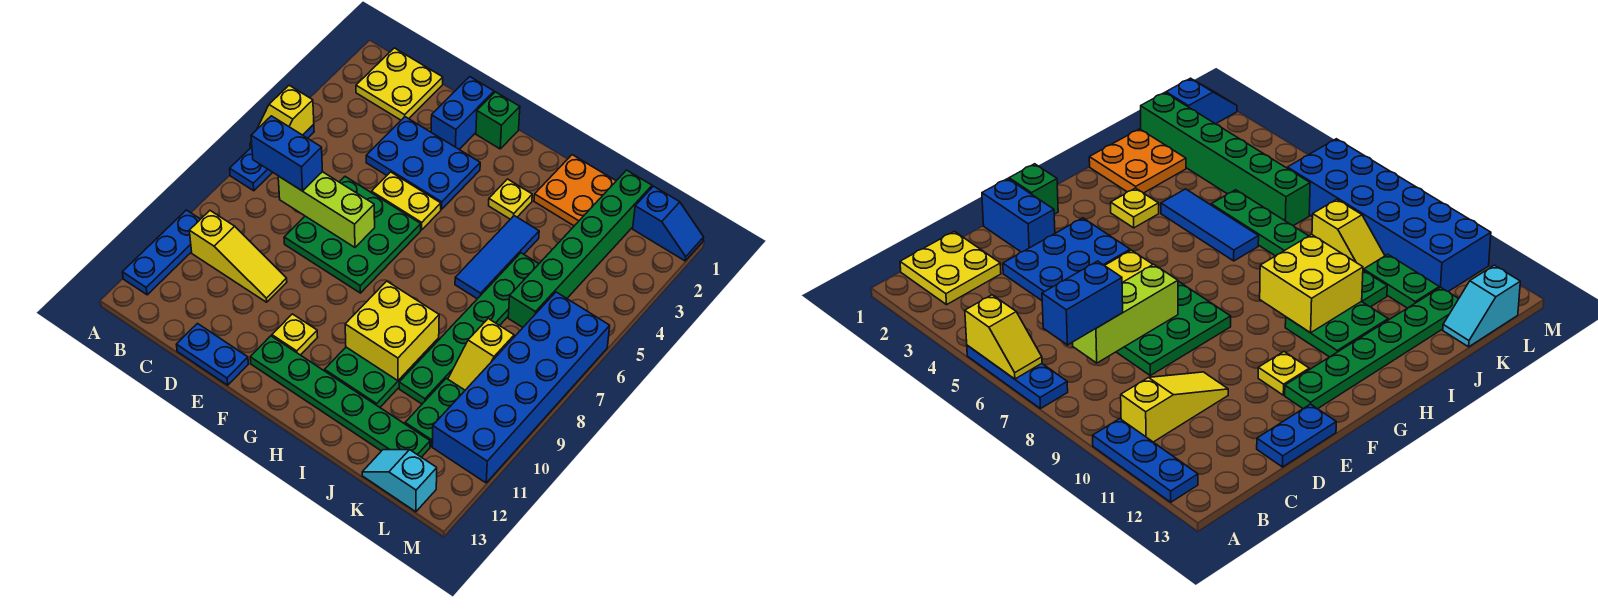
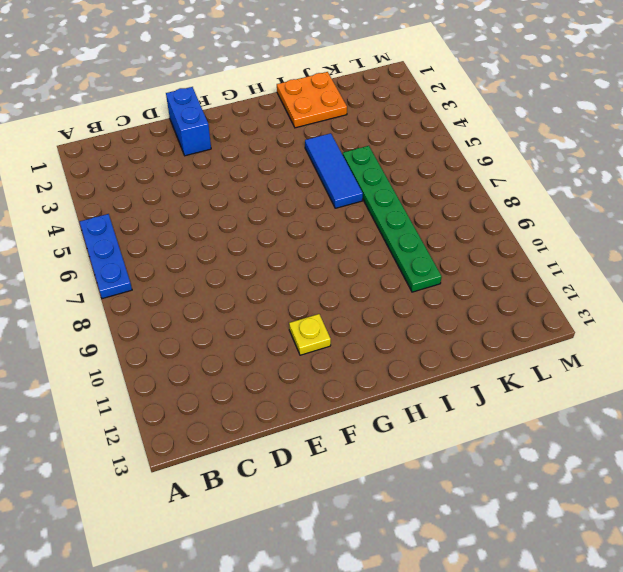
none -> blue plate A10:A12 level 1
none -> yellow plate B1:C2 level 1
none -> yellow slope B10:D10 level 1 top B

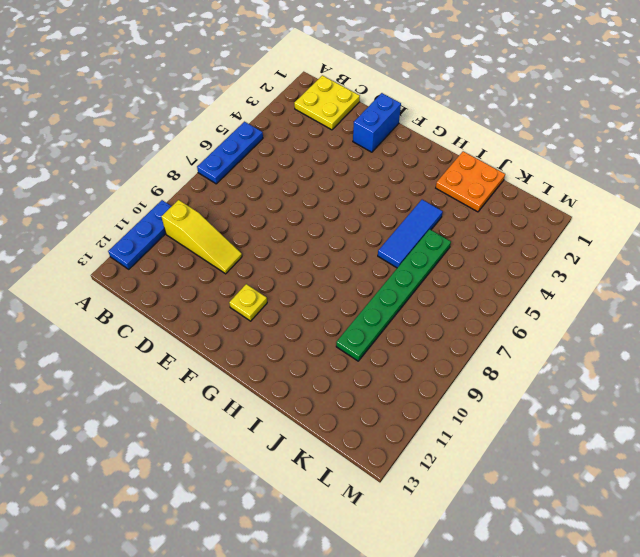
none -> blue plate D3:F4 level 1
none -> green plate D6:F8 level 1
none -> blue plate D13:E13 level 1

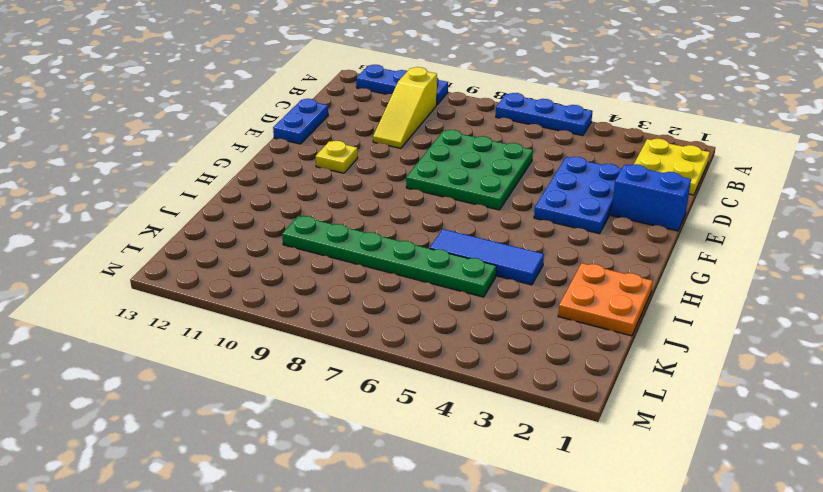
none -> yellow plate E5:F5 level 1
none -> green brick F1 level 1
none -> green plate F12:K12 level 1

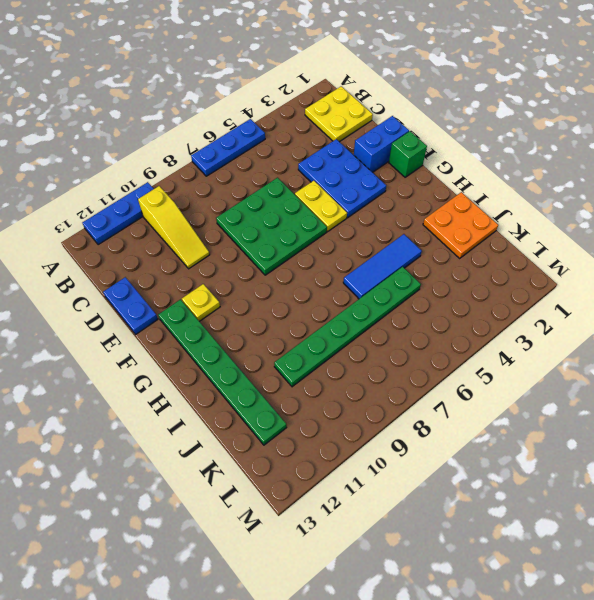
none -> yellow plate H3 level 1
none -> green plate H10:I11 level 1
none -> green brick K1:K6 level 1

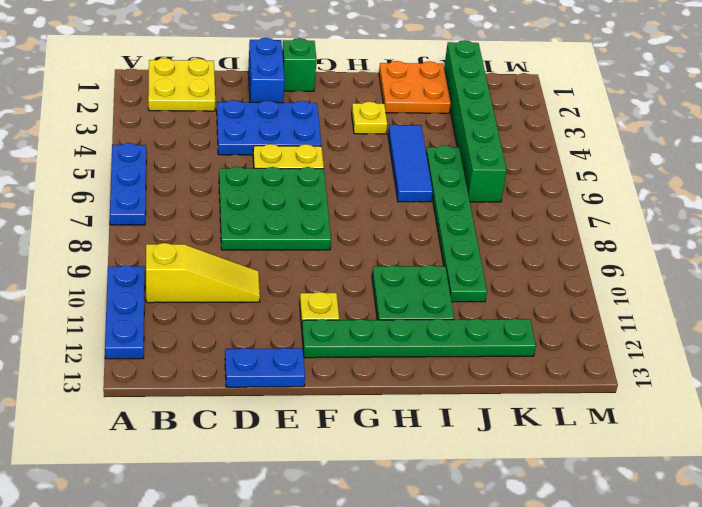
none -> yellow slope K8:K9 level 1 top 8
none -> green plate K10:K11 level 1
none -> cyan slope K13:L13 level 1 top L

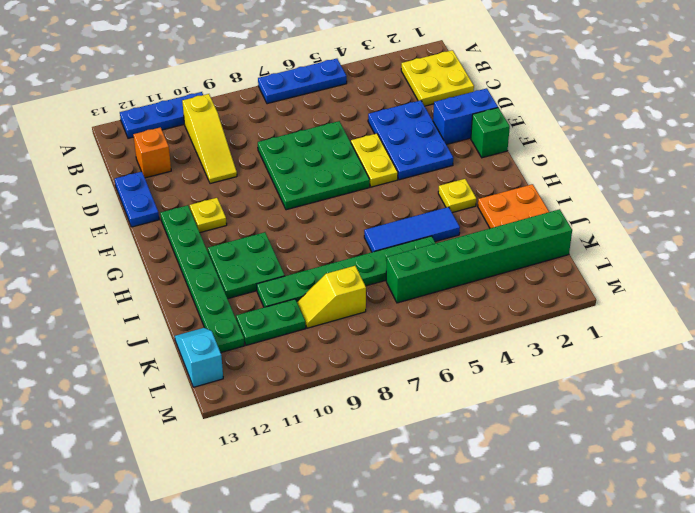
orange brick C12 level 1 -> none
none -> blue slope L1:M1 level 1 top L
none -> blue brick L6:M11 level 1
none -> yellow slope A5:A6 level 2 top 5

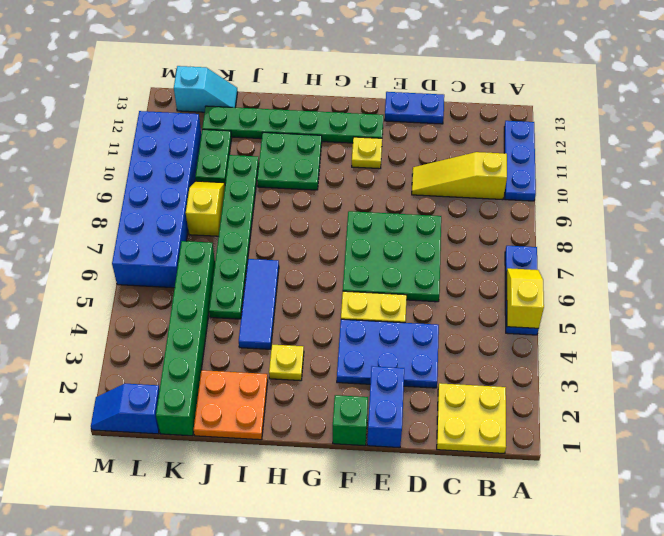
none -> lime brick C7:E7 level 2
none -> yellow brick H9:I10 level 2
none -> blue brick B7:C7 level 3

